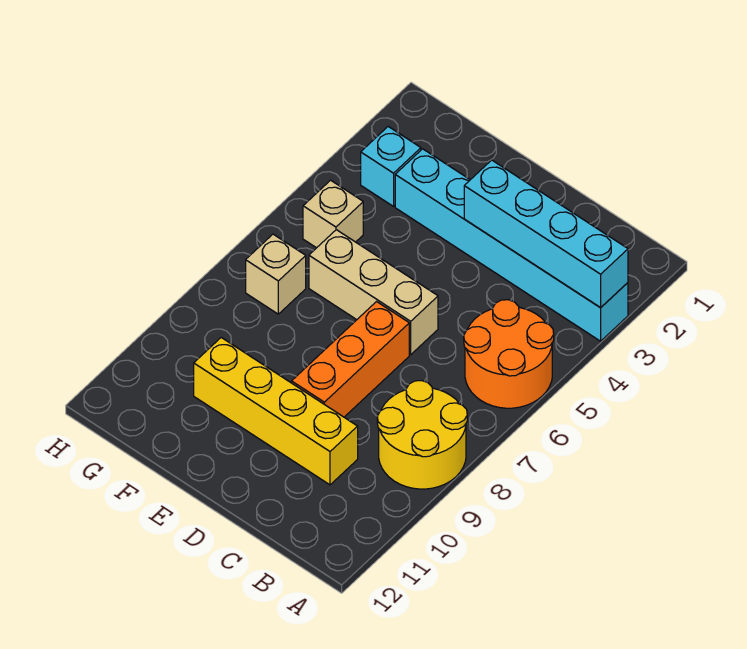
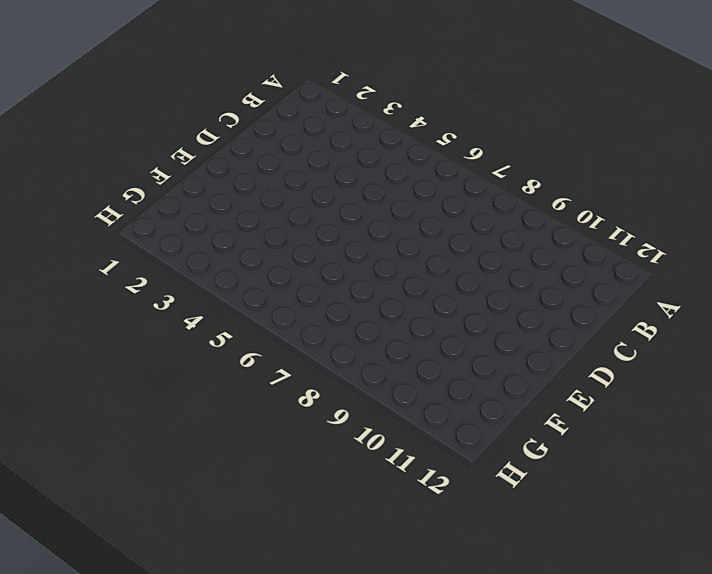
none -> cyan brick A3:F3 level 1
none -> orange round brick A5:B6 level 1

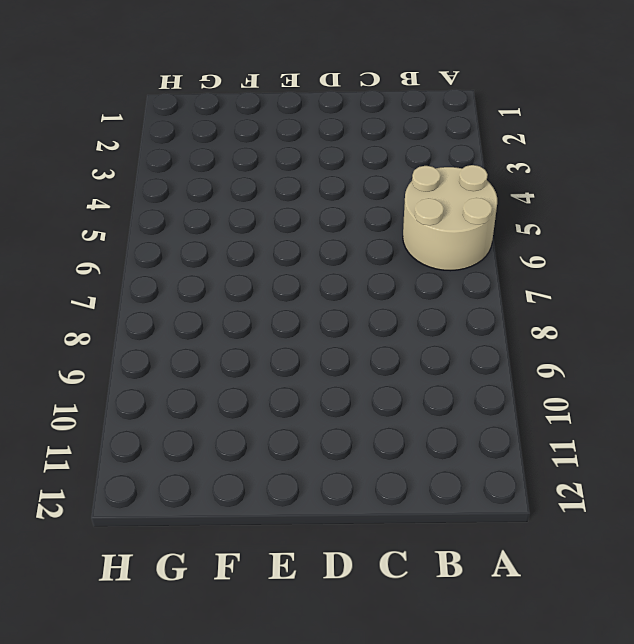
tan round brick A5:B6 level 1 -> orange round brick A5:B6 level 1
none -> cyan brick A3:F3 level 1
none -> yellow round brick A8:B9 level 1

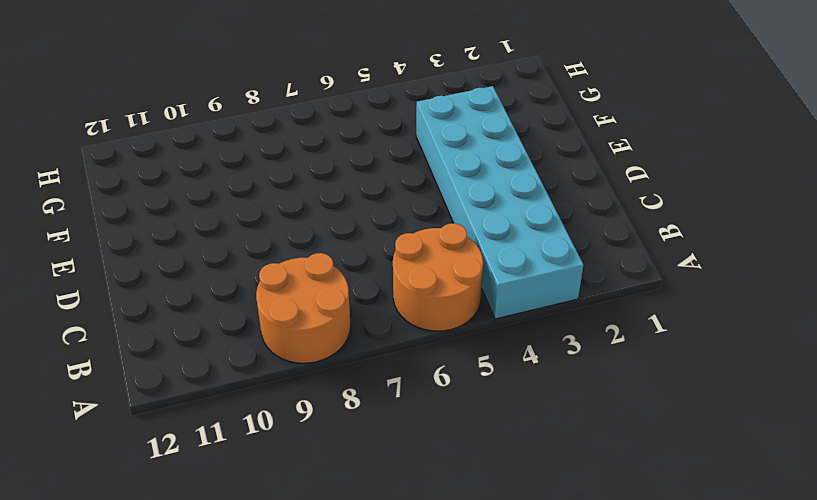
cyan brick A3:F4 level 1 -> cyan brick A3:F3 level 1
orange round brick A8:B9 level 1 -> yellow round brick A8:B9 level 1
none -> yellow brick C10:F10 level 1
none -> tan brick D6:F6 level 1

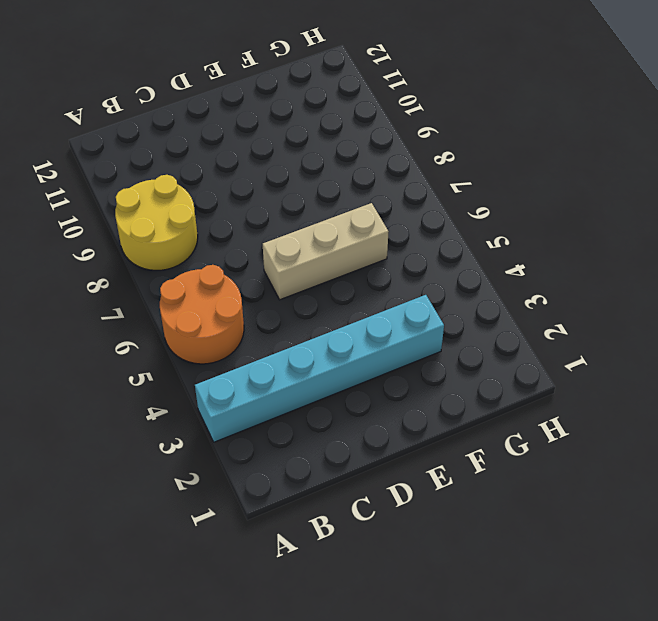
none -> yellow brick C10:F10 level 1
none -> orange brick D7:D9 level 1

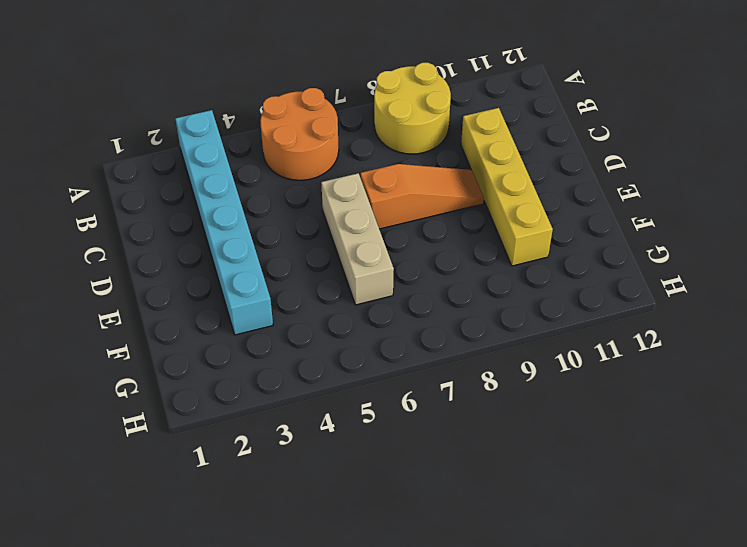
orange slope D7:D9 level 1 top 7 -> orange brick D7:D9 level 1
none -> cyan brick G3 level 1
none -> tan brick G5 level 1

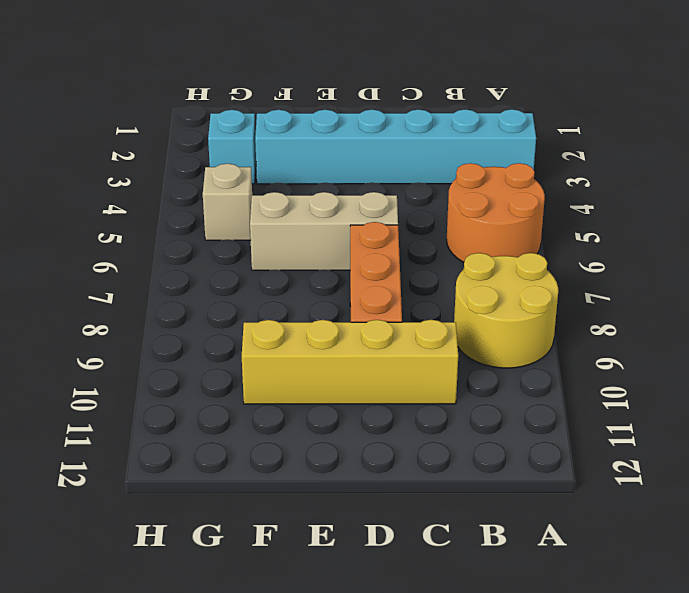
none -> tan brick G7 level 1
none -> cyan brick A3:D3 level 2

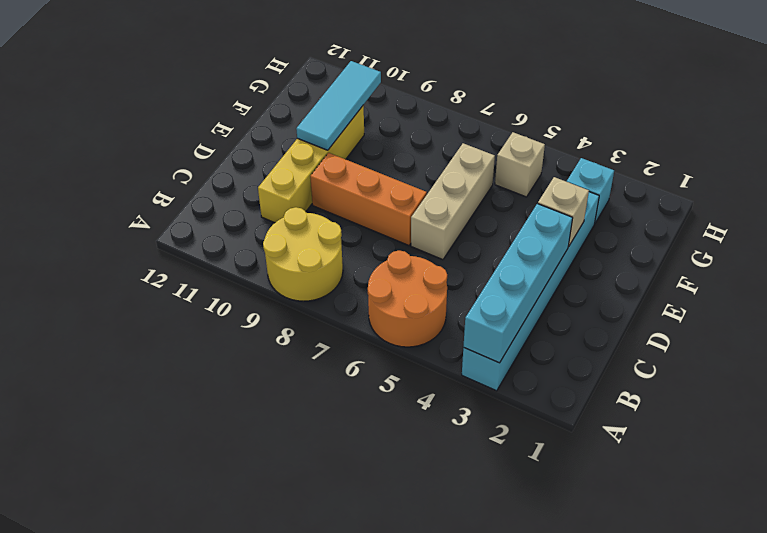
tan brick E3 level 2 -> tan brick G7 level 1
cyan tile E10:G10 level 2 -> none

